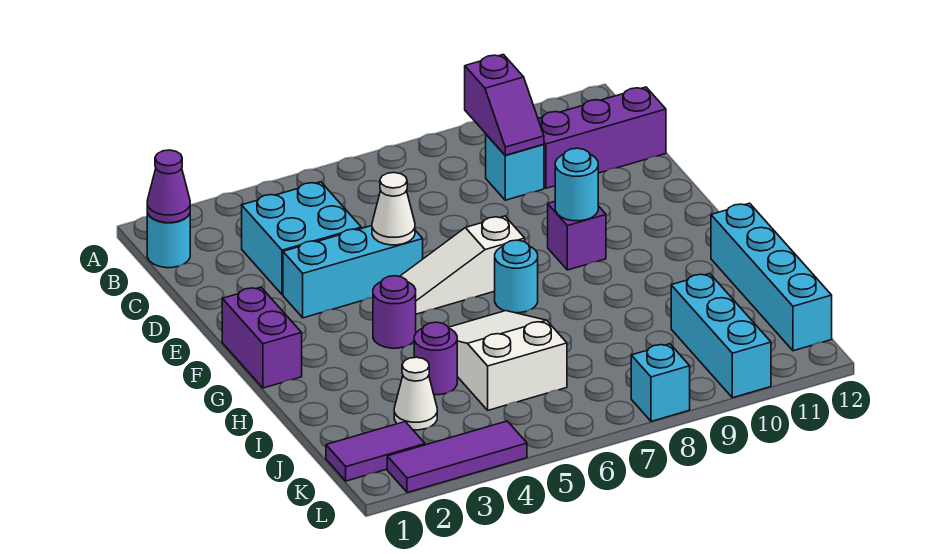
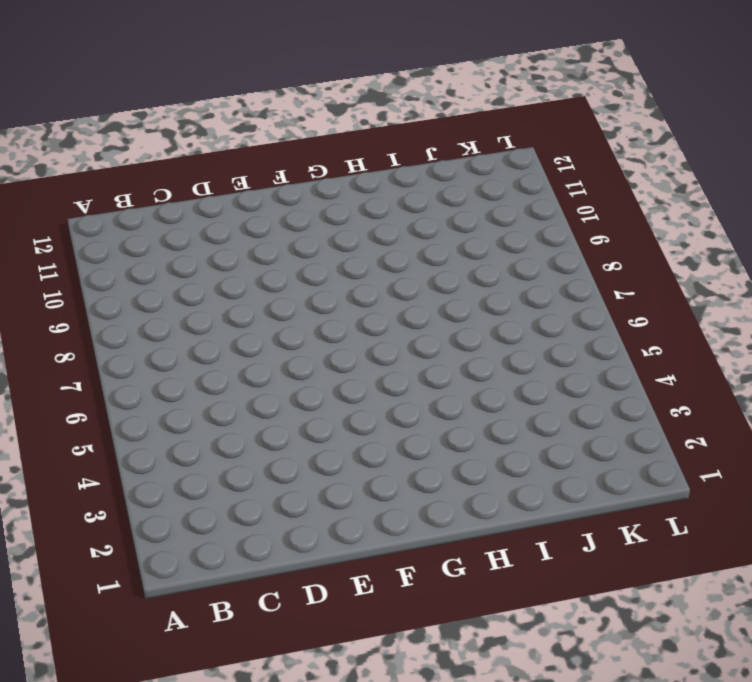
none -> cyan round brick B1 level 1
none -> cyan brick C3:D4 level 1
none -> cyan brick C9 level 1

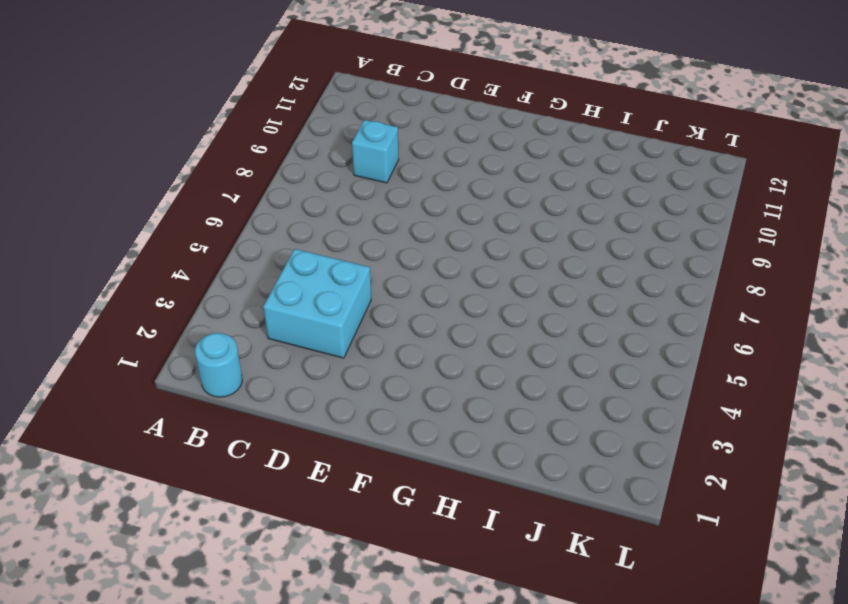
none -> purple brick C10:C12 level 1
none -> cyan brick E3:E5 level 1
none -> purple brick F1:G1 level 1

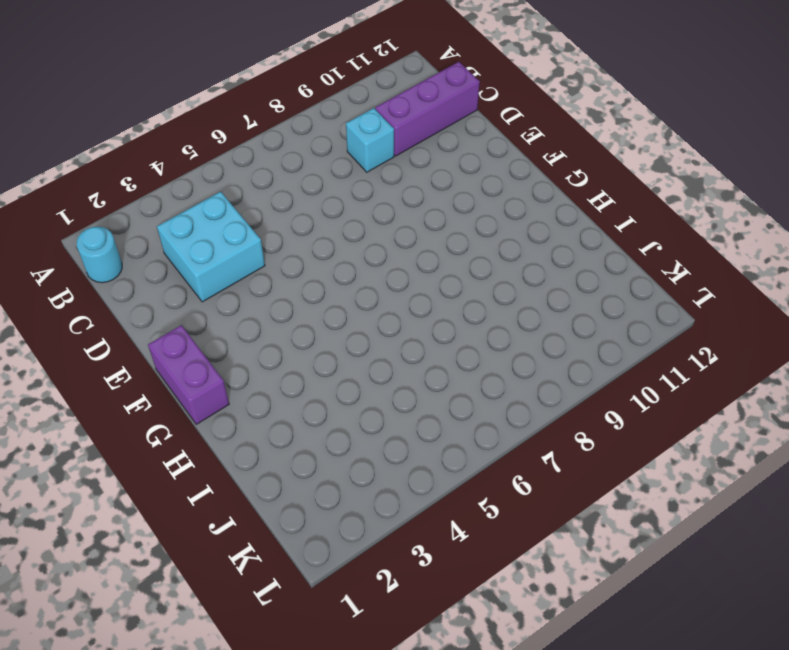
none -> cyan brick E3:E5 level 1
none -> white slope F5:F7 level 1 top 7
none -> purple brick F9 level 1

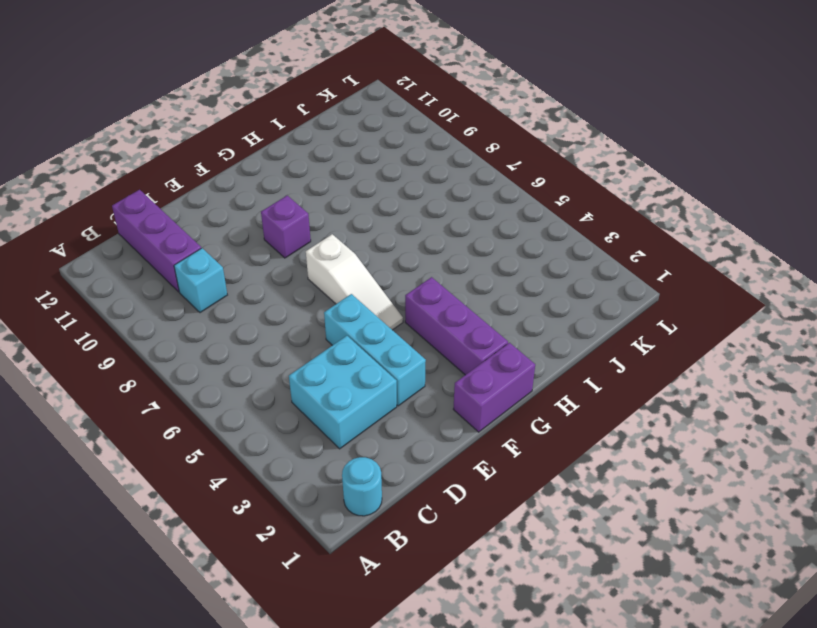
purple brick G2:G4 level 1 -> purple round brick G4 level 1
none -> cyan round brick G7 level 1
none -> white slope H5:J6 level 1 top J
none -> cyan brick H12:K12 level 1

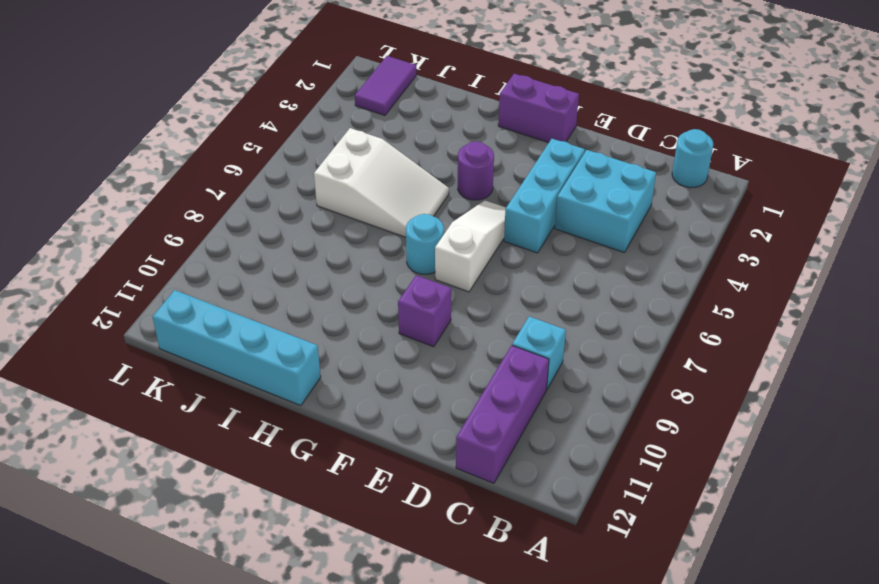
none -> purple round brick I4 level 1
none -> white cone J3 level 1
none -> cyan brick J10:L10 level 1

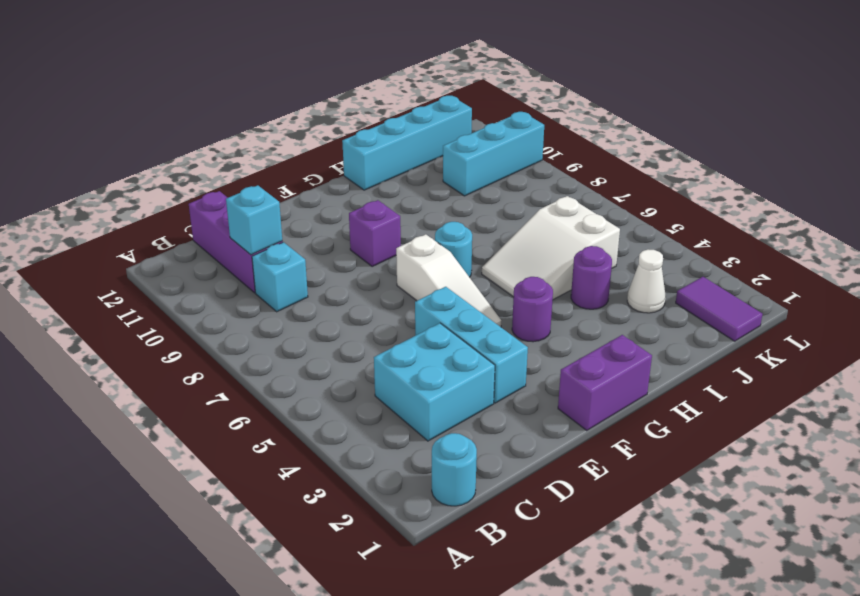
cyan brick C10 level 2 -> cyan brick L8 level 1
none -> purple tile L2:L4 level 1
none -> purple cone B1 level 2
none -> purple slope B9:C9 level 2 top B

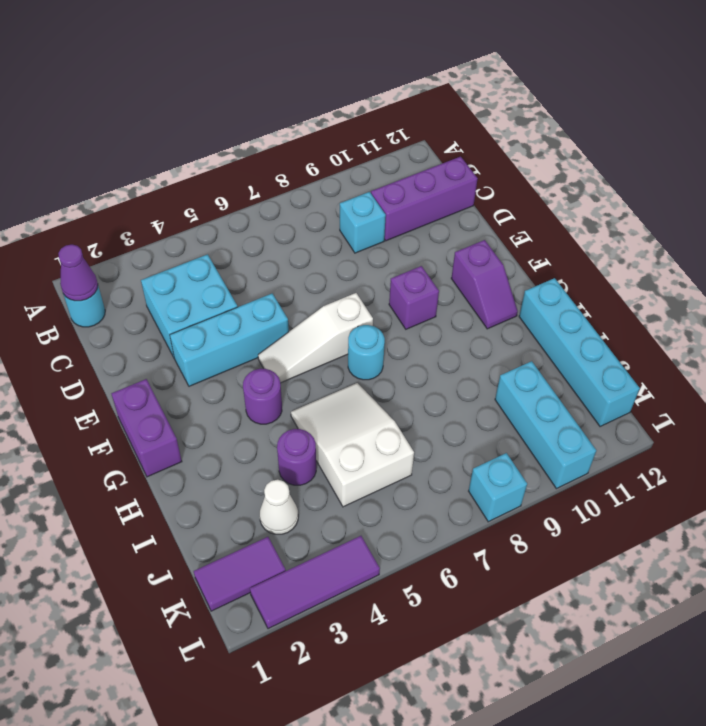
purple slope F11:G11 level 1 top F -> purple slope B9:C9 level 2 top B
none -> white cone E5 level 2
none -> cyan round brick F9 level 2

